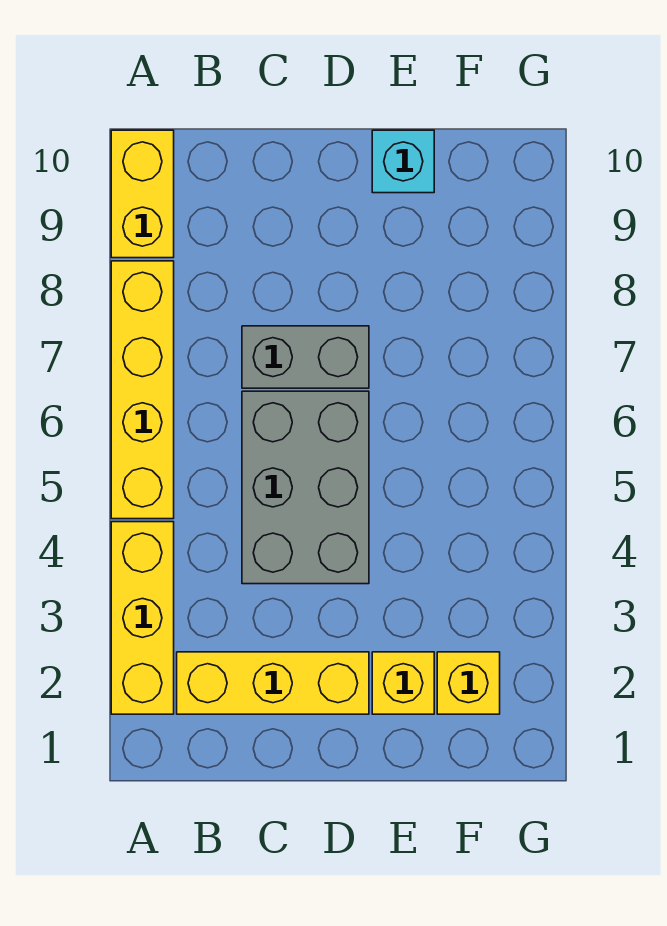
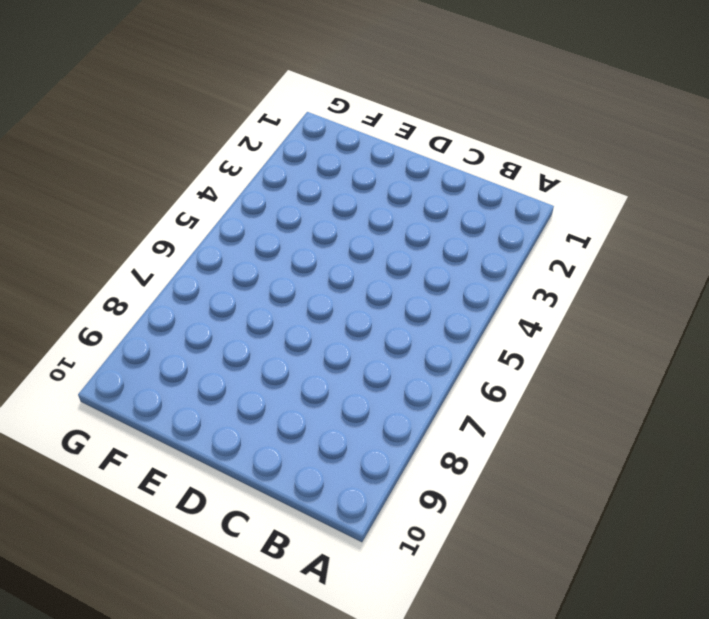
none -> yellow brick A2:A4 level 1
none -> yellow brick A5:A8 level 1

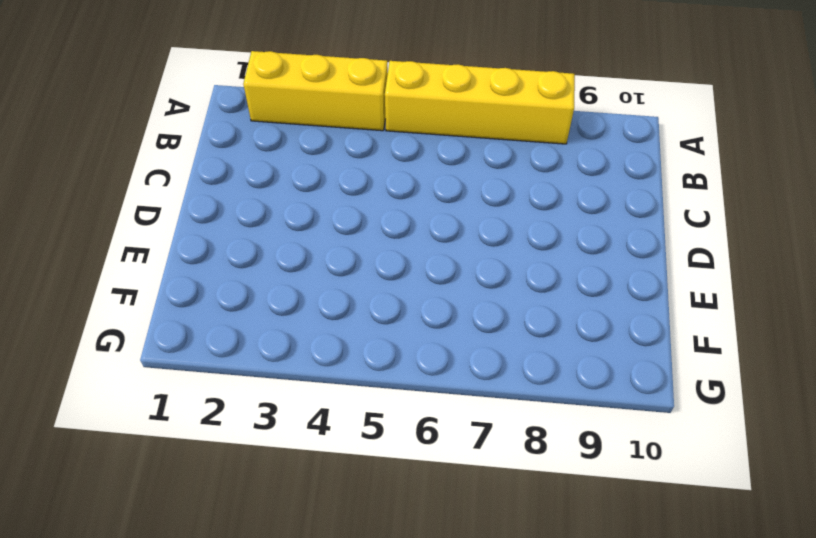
none -> yellow brick A9:A10 level 1
none -> yellow brick B2:D2 level 1

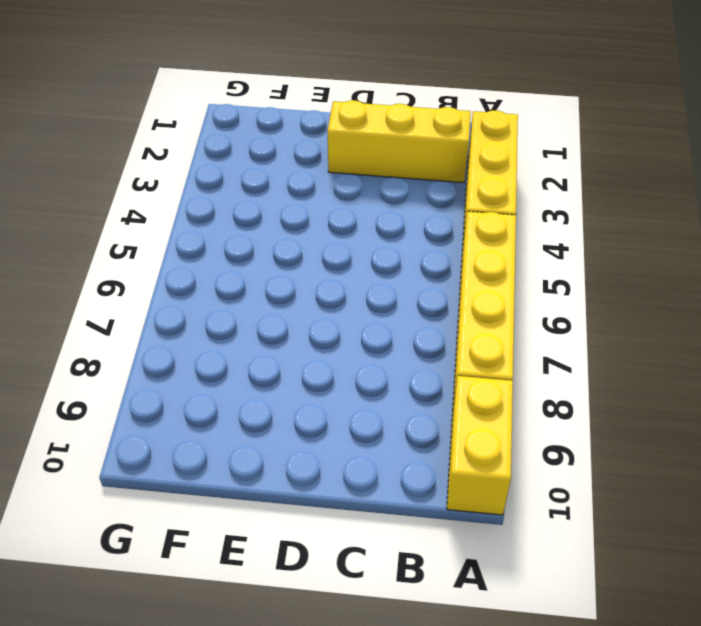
none -> grey brick C4:D6 level 1
none -> grey brick C7:D7 level 1

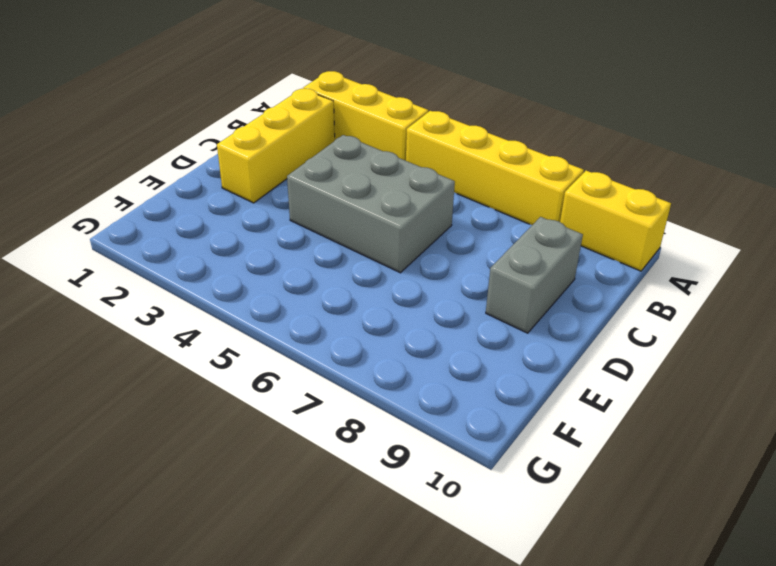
grey brick C9:D9 level 1 -> grey brick C7:D7 level 1
none -> yellow brick E2 level 1
none -> cyan brick E10 level 1

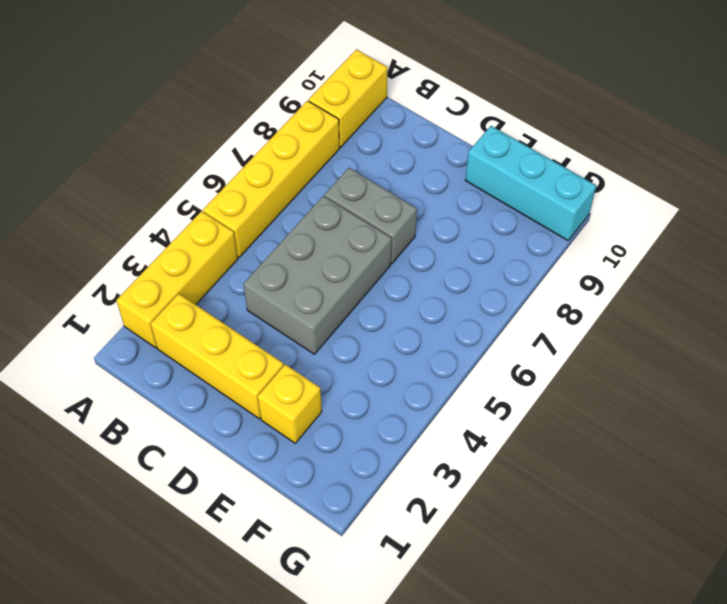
cyan brick E10:G10 level 1 -> cyan brick E10 level 1
none -> yellow brick F2 level 1

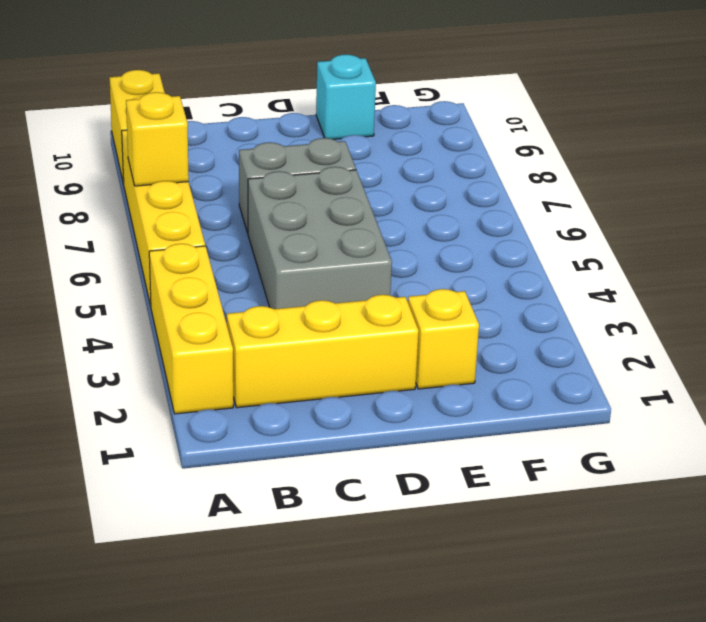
yellow brick A7 level 2 -> yellow brick F2 level 1

